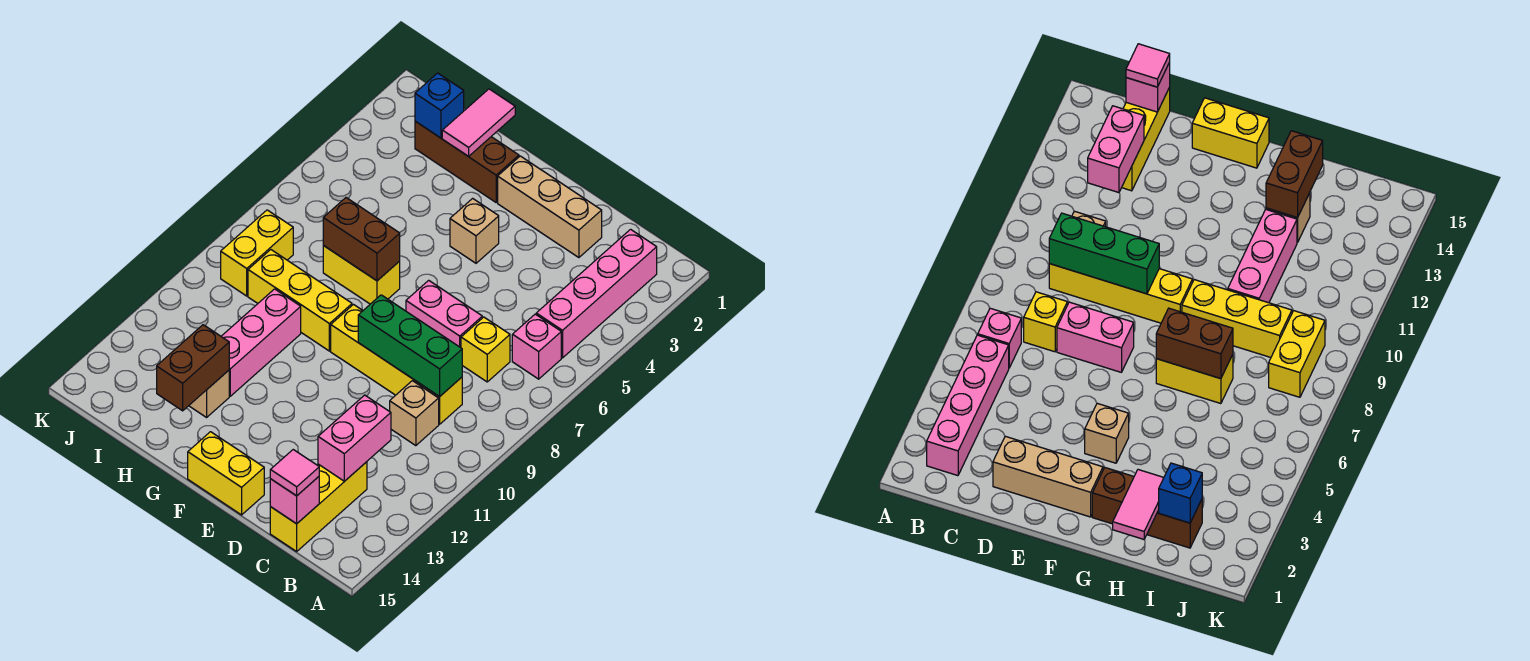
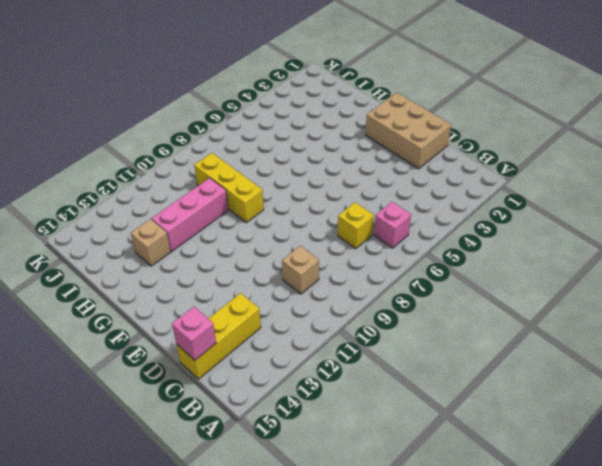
tan brick D1:F2 level 1 -> tan brick D2:F2 level 1
none -> pink brick B2:B5 level 1
none -> yellow brick C9:F9 level 1
none -> pink brick D7:E7 level 1

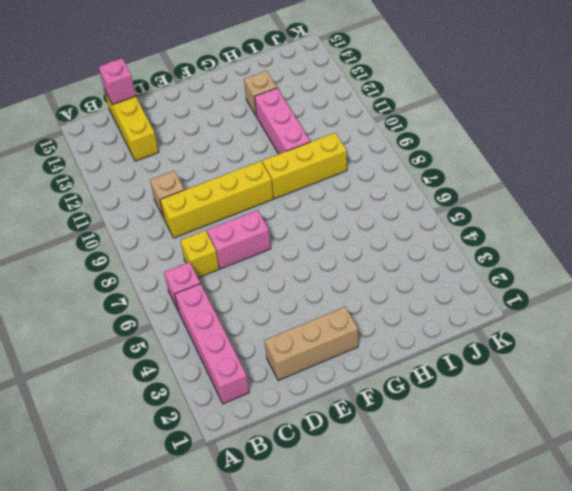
none -> yellow brick E15:F15 level 1
none -> tan brick F4 level 1
none -> brown brick G2:I2 level 1

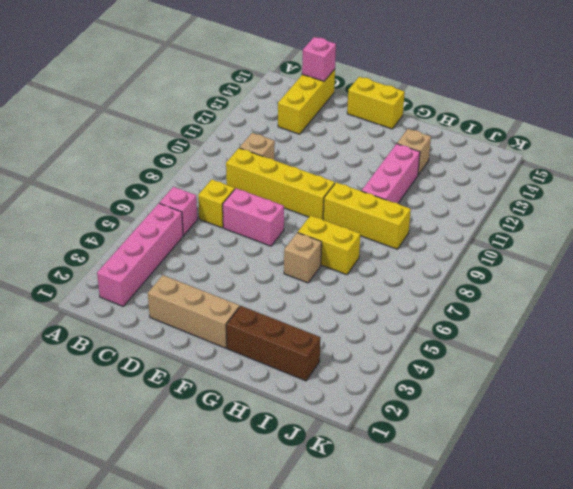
tan brick G6 level 1 -> tan brick F4 level 1
none -> yellow brick J8:J9 level 1
none -> green brick C9:E9 level 2
none -> pink brick C12:C13 level 2

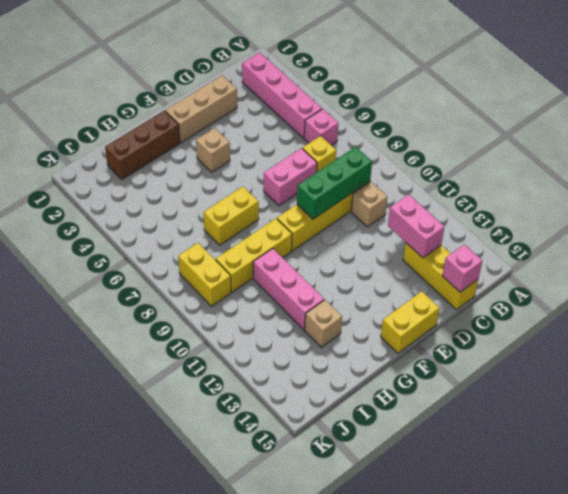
none -> brown brick G7:H7 level 2
none -> pink tile H1:H2 level 2
none -> brown brick H13:H14 level 2

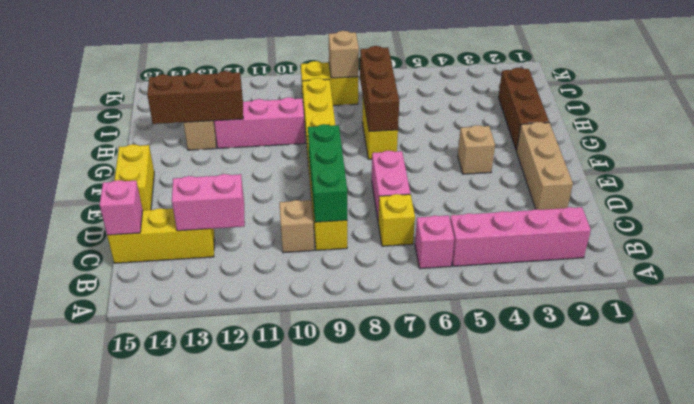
brown brick G7:I7 level 2 -> brown brick G7:H7 level 2
brown brick H12:H14 level 2 -> brown brick H13:H14 level 2
tan brick J8 level 2 -> none
none -> pink tile H1:H2 level 2
none -> blue brick I2 level 2
none -> pink tile C15 level 3

